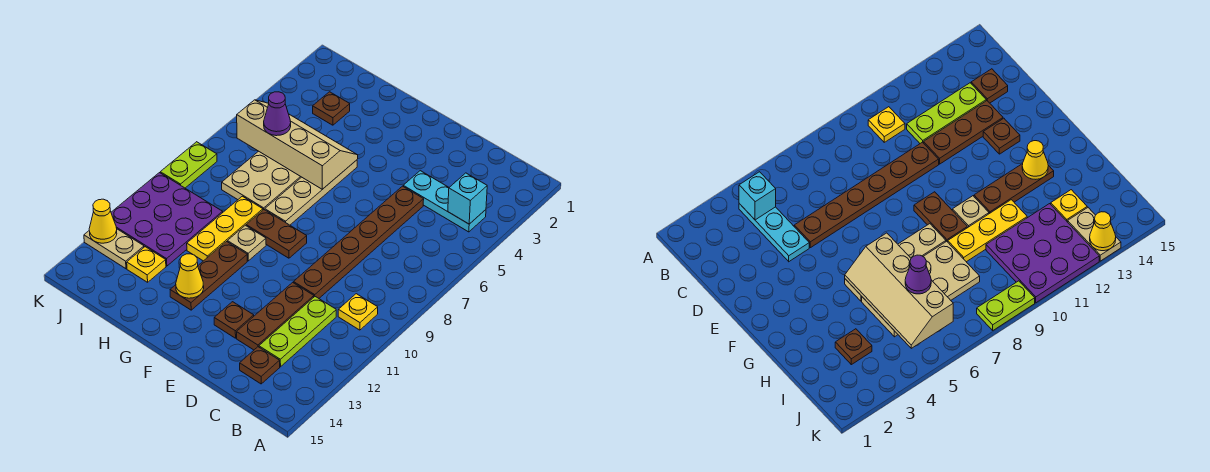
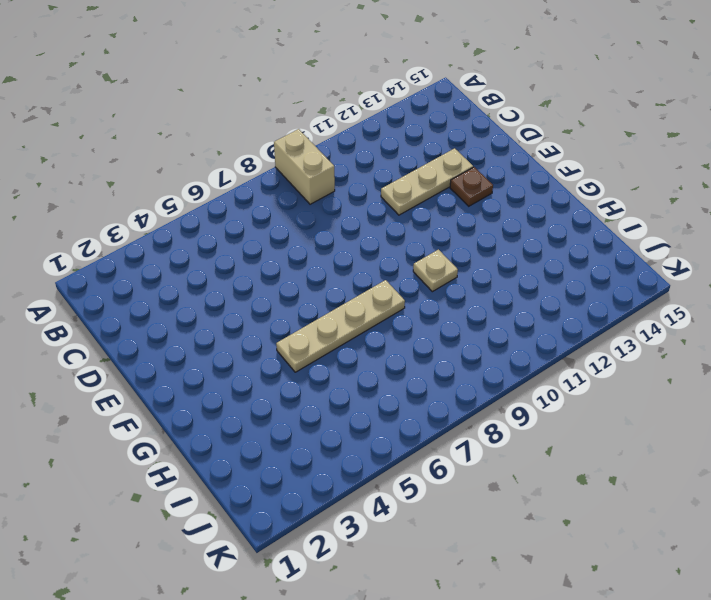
tan brick A9:B9 level 1 -> none
tan plate D11:D13 level 1 -> brown plate D11:D13 level 1
none -> cyan plate B4:D4 level 1
none -> yellow plate B10 level 1
none -> lime plate C11:C13 level 1

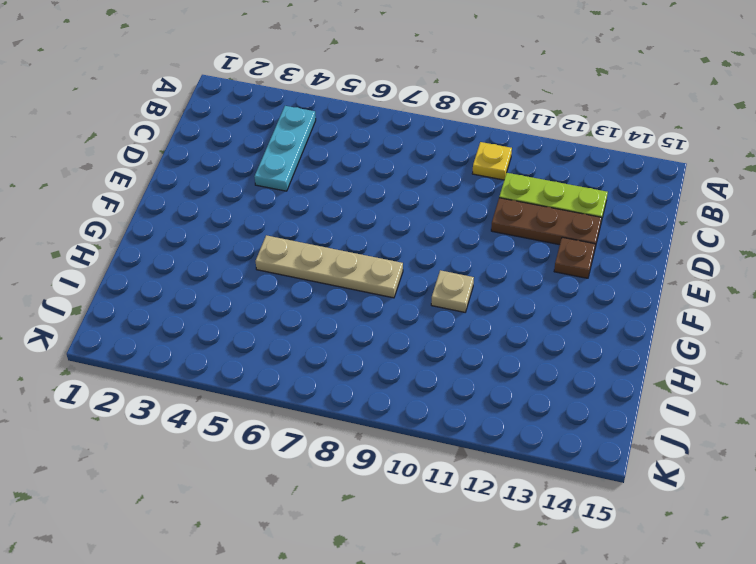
none -> brown plate C14 level 1
none -> brown plate D5:D10 level 1
none -> brown plate F9:G9 level 1

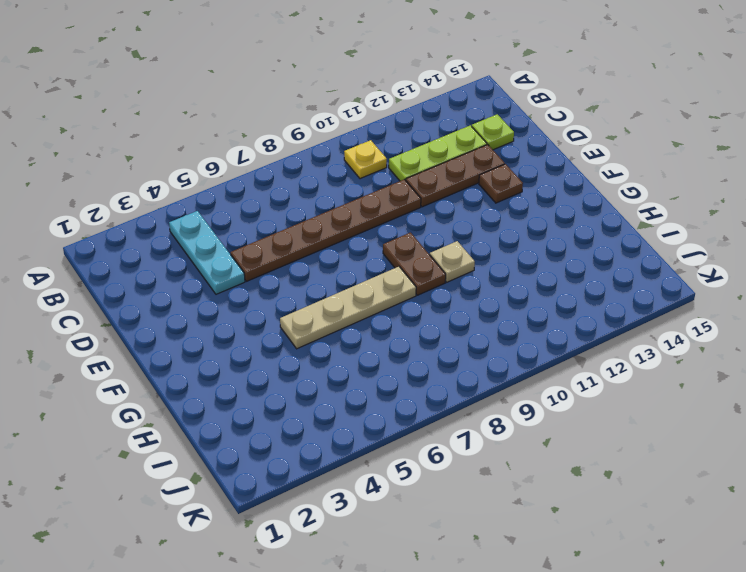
lime plate C14 level 1 -> brown plate C14 level 1
none -> brown plate G11:G13 level 1
none -> tan plate H5:I8 level 1
none -> yellow plate H9:H11 level 1

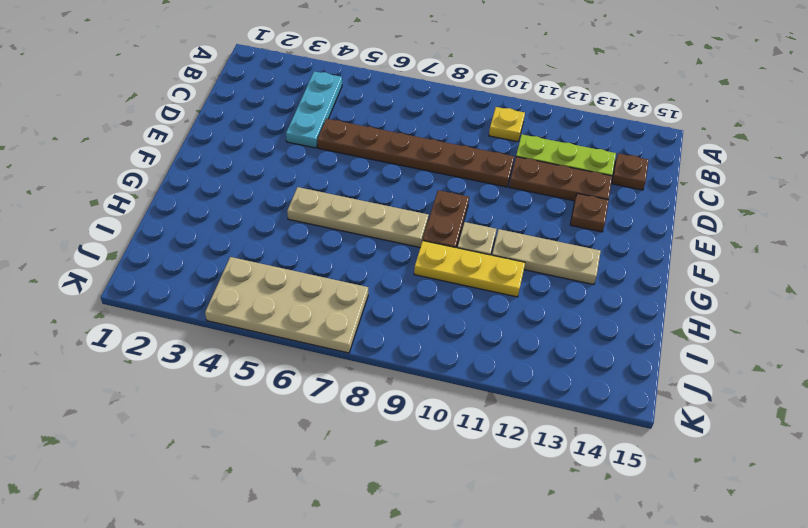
tan plate G11:G13 level 1 -> brown plate G11:G13 level 1
tan plate J4:K7 level 1 -> tan plate H5:I8 level 1
none -> brown plate I3 level 1
none -> purple plate I10:K12 level 1
none -> yellow plate I13 level 1

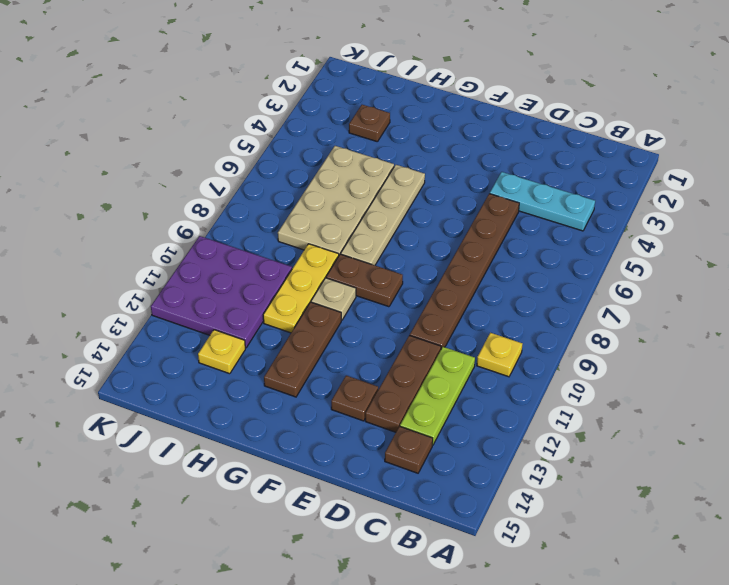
none -> tan plate J13:K13 level 1
none -> lime plate K8:K9 level 1
none -> cyan brick B4 level 2

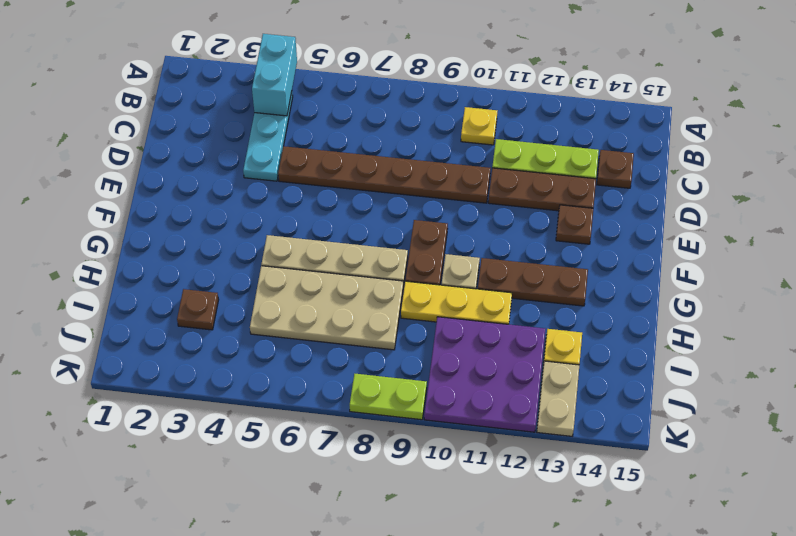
cyan brick A4:B4 level 2 -> cyan brick B4 level 2
none -> tan slope G5:J6 level 2 top 6
none -> yellow cone G13 level 2
none -> yellow cone K13 level 2

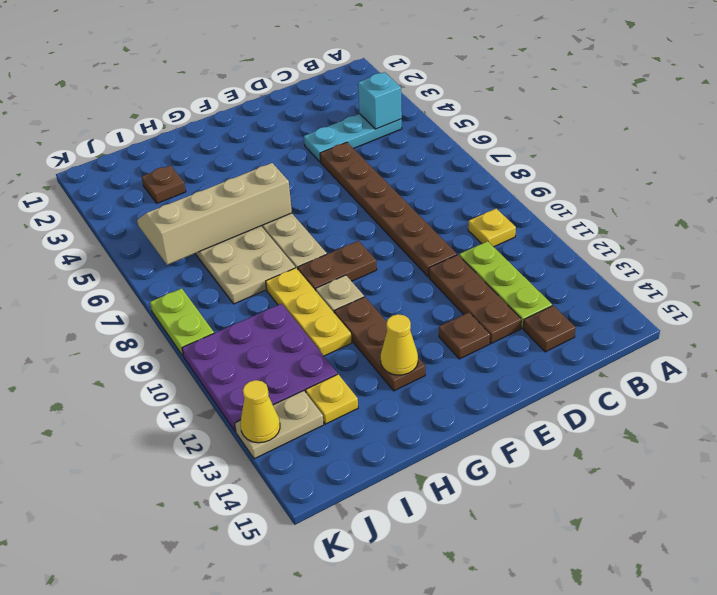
none -> purple cone I6 level 3

